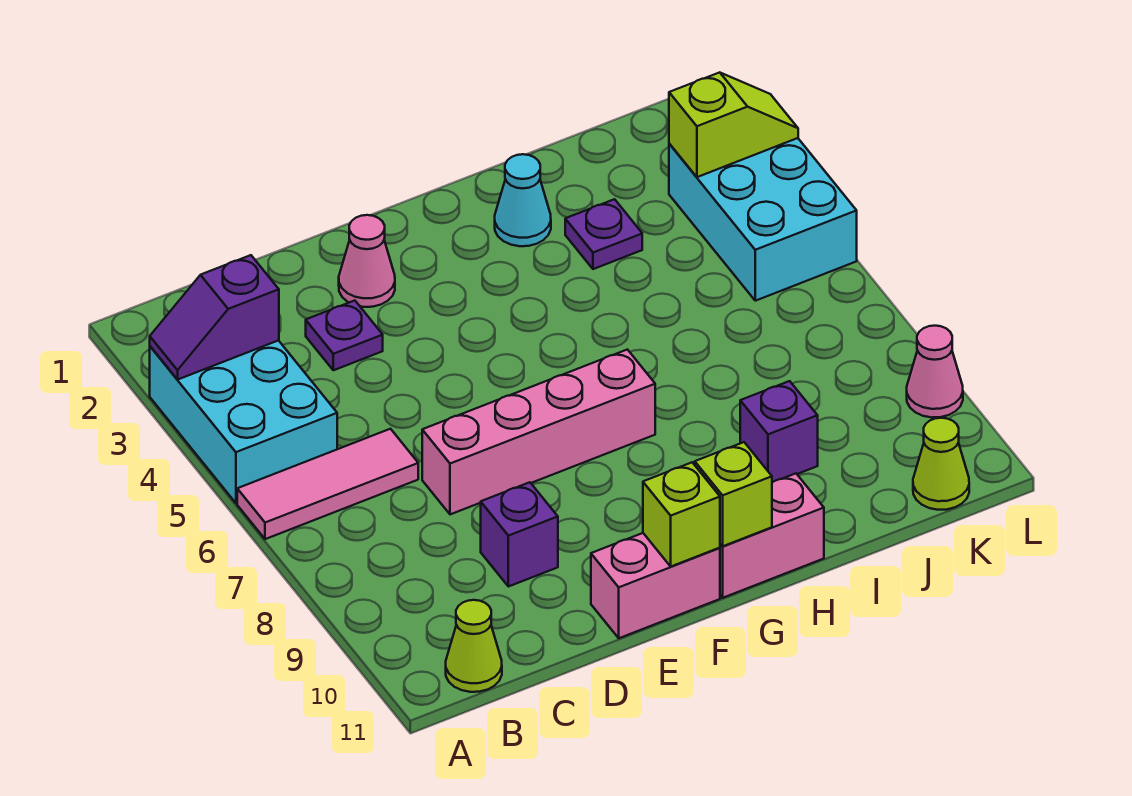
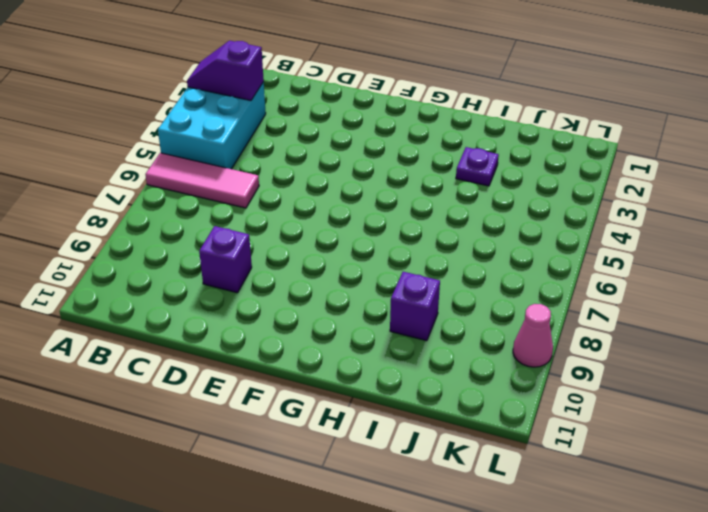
none -> lime cone B11 level 1
none -> purple plate D3 level 1
none -> pink brick D7:G7 level 1

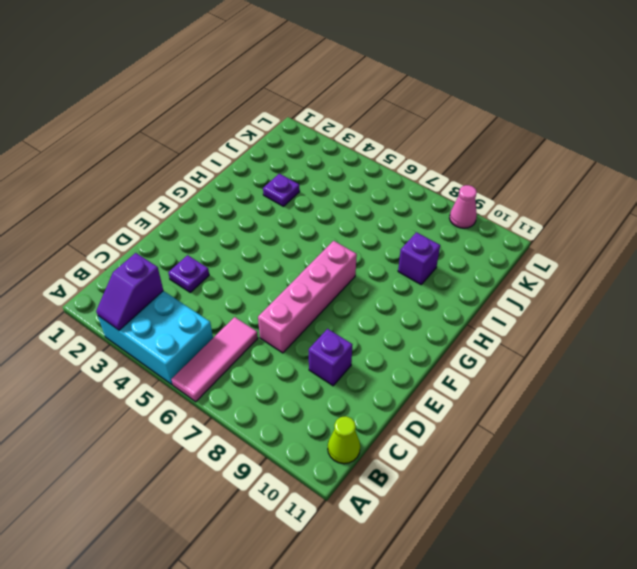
none -> pink cone E2 level 1
none -> pink brick E11:F11 level 1
none -> pink brick G11:H11 level 1

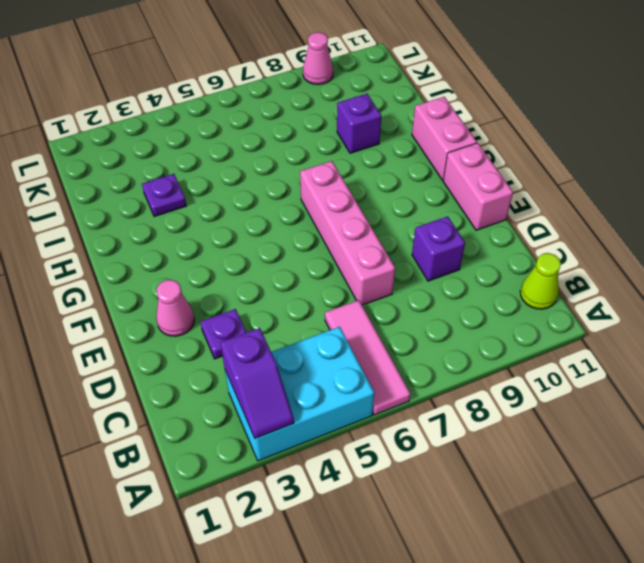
none -> cyan cone H2 level 1
none -> cyan brick K3:L5 level 1
none -> lime cone K11 level 1

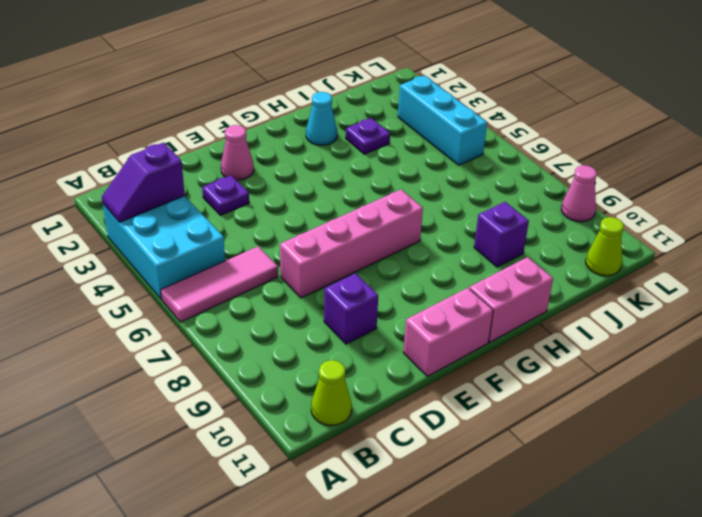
cyan brick K3:K5 level 1 -> cyan brick K3:L5 level 1
none -> lime brick F11 level 2
none -> lime brick G11 level 2
none -> lime slope K3:L3 level 2 top K

